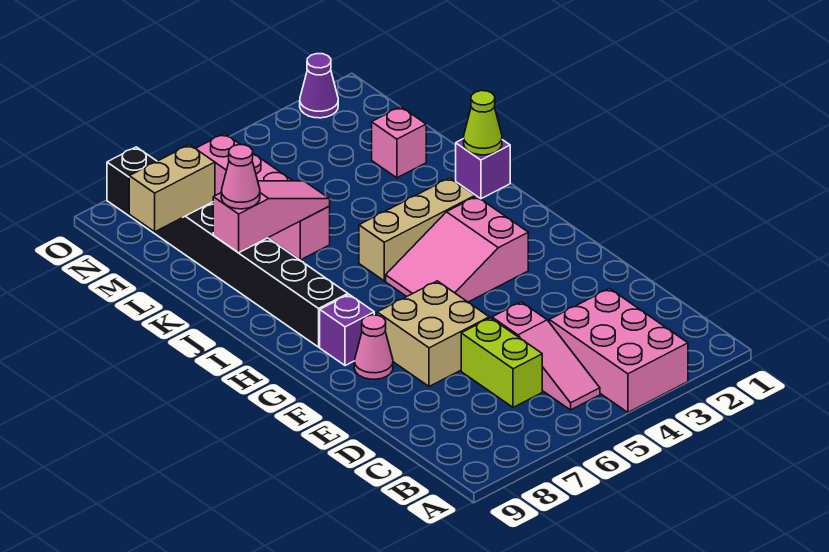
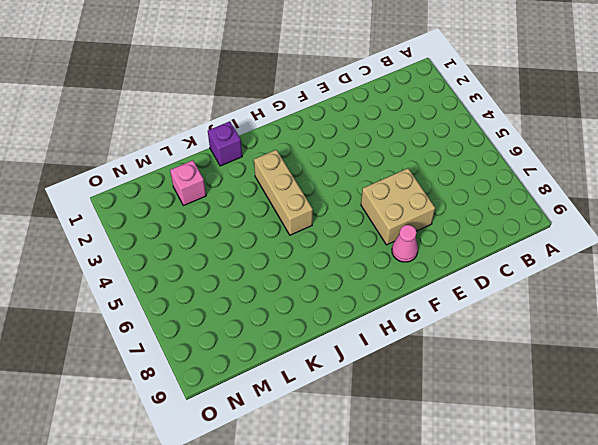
none -> pink brick A3:C4 level 1
none -> pink slope B5:D5 level 1 top D
none -> lime brick C6:D6 level 1

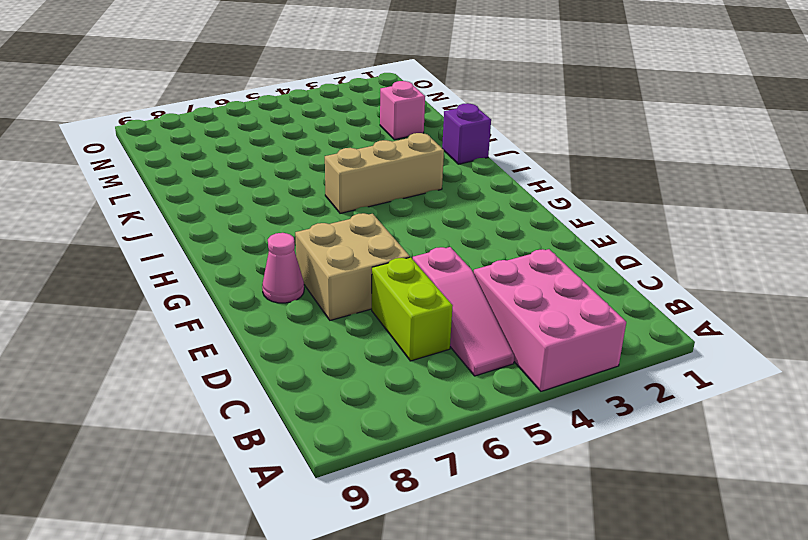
none -> pink slope G3:H5 level 1 top 3
none -> purple brick G8 level 1
none -> black brick H8:O8 level 1

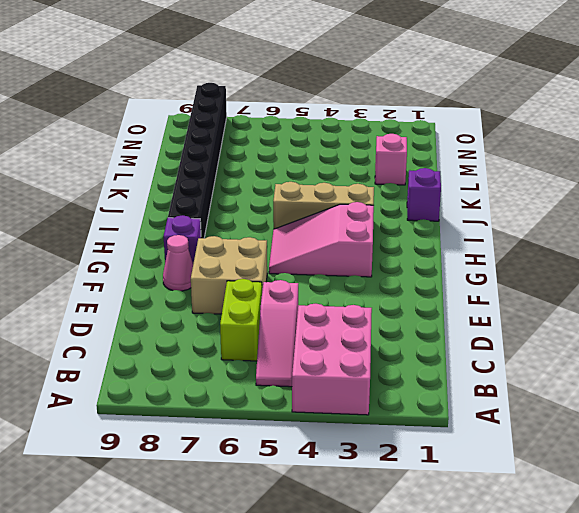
none -> pink brick K6:N6 level 1
none -> purple cone O2 level 1
none -> lime cone J1 level 2

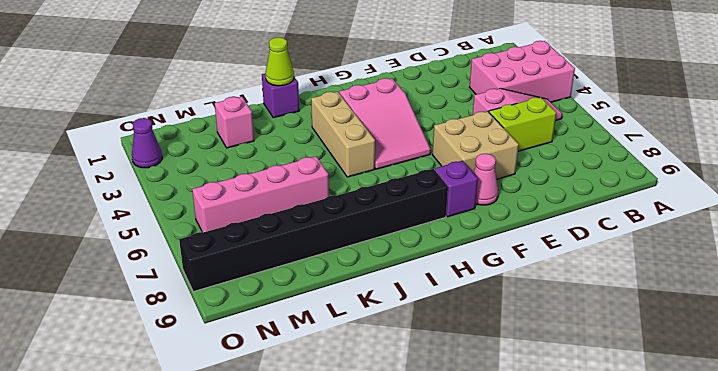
none -> pink slope K6:K8 level 2 top 8
none -> tan brick M8:M9 level 2
none -> pink cone K8 level 3

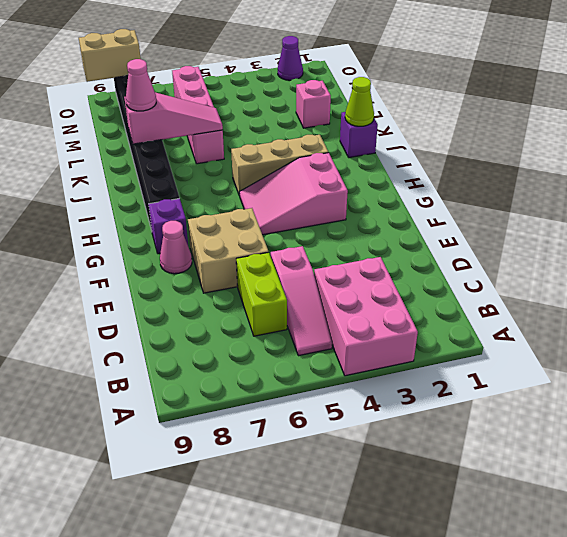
tan brick O8:O9 level 2 -> tan brick M8:M9 level 2

